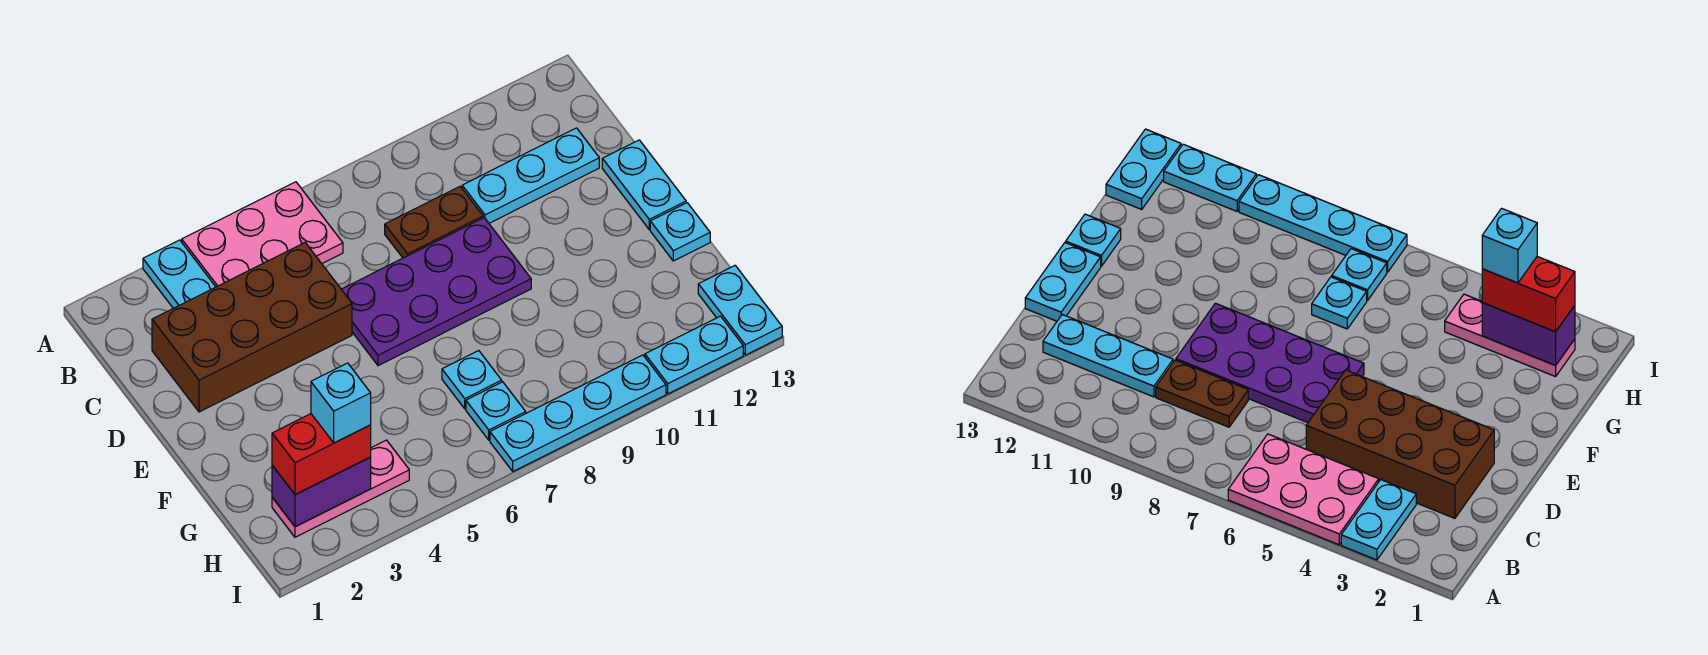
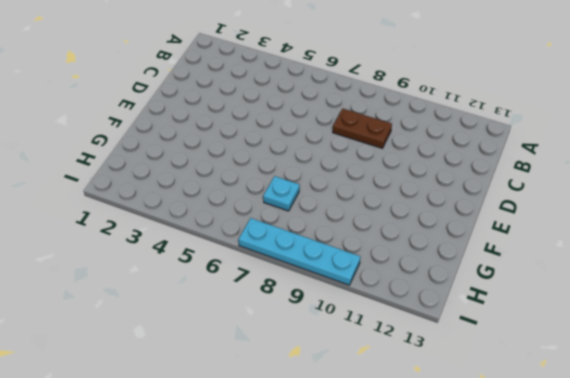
none -> cyan plate A3:B3 level 1
none -> pink plate A4:B6 level 1
none -> brown brick C2:D5 level 1

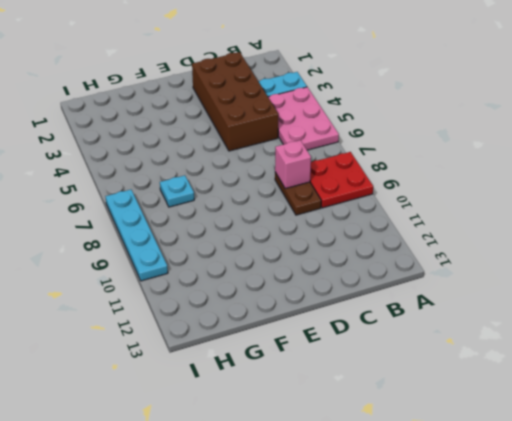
red plate A8:B9 level 1 -> none
pink brick C8 level 2 -> none
none -> cyan plate C10:C12 level 1
none -> purple plate D6:E9 level 1
none -> cyan plate D13:E13 level 1

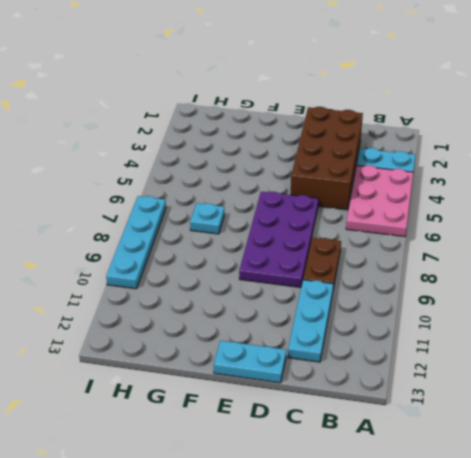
none -> cyan plate F13 level 1
none -> pink plate H2:H4 level 1
none -> cyan plate H7 level 1

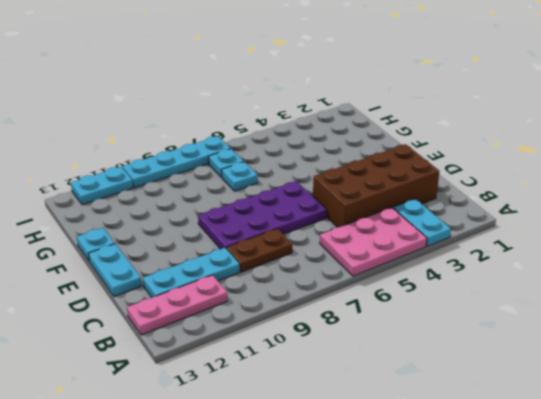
pink plate B11:B13 level 1 -> pink plate H2:H4 level 1
none -> cyan plate H13:I13 level 1
none -> purple brick H2:H3 level 2
none -> red brick H2:H3 level 3

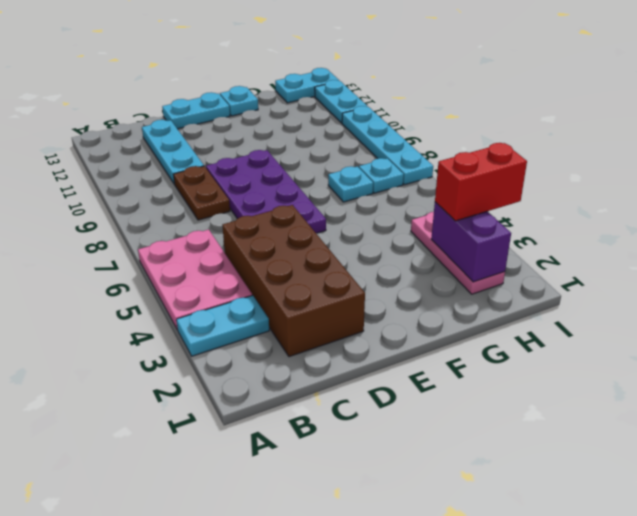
red brick H3:I3 level 3 -> red brick H2:H3 level 3
none -> cyan brick H3 level 4

